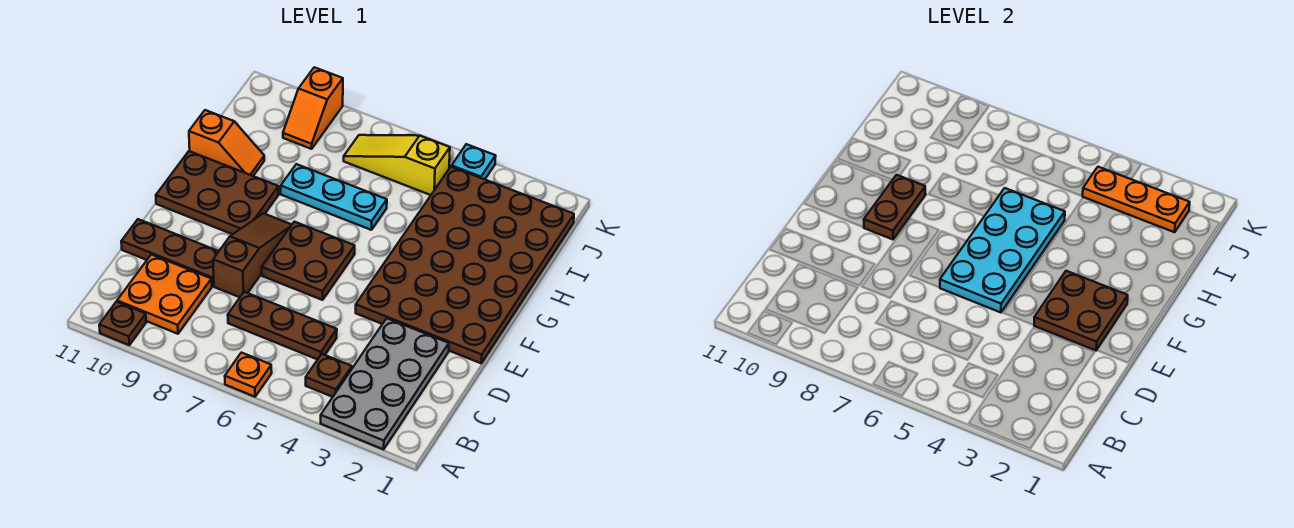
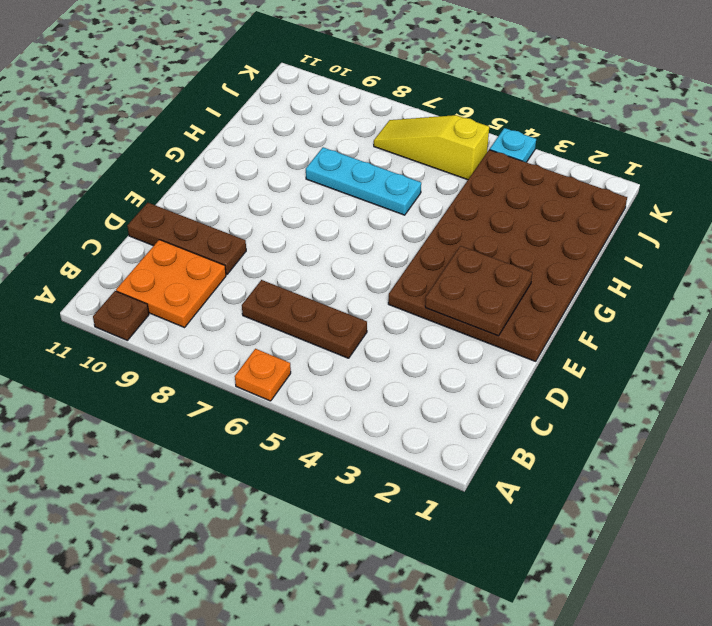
none -> grey plate A2:D3 level 1
none -> brown plate B4 level 1
none -> brown slope D8:F8 level 1 top D

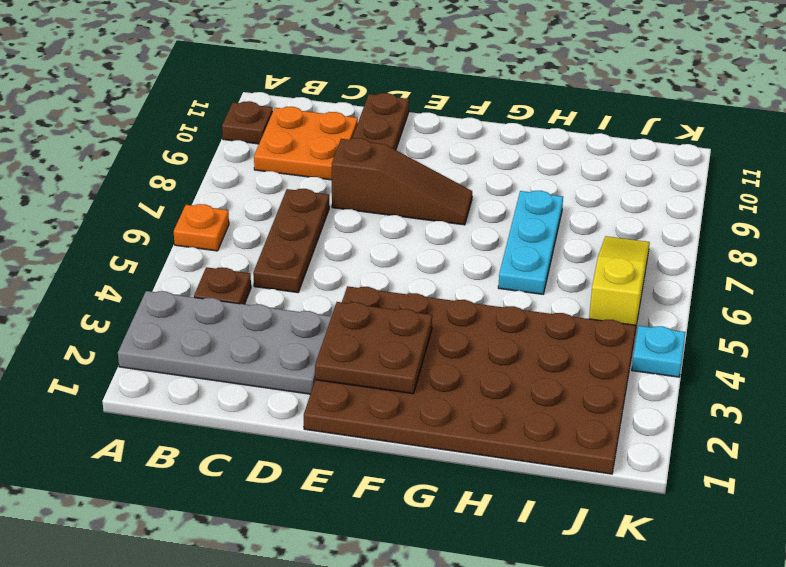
none -> brown plate E6:F7 level 1
none -> brown plate F9:G11 level 1
none -> orange slope H10:H11 level 1 top 11

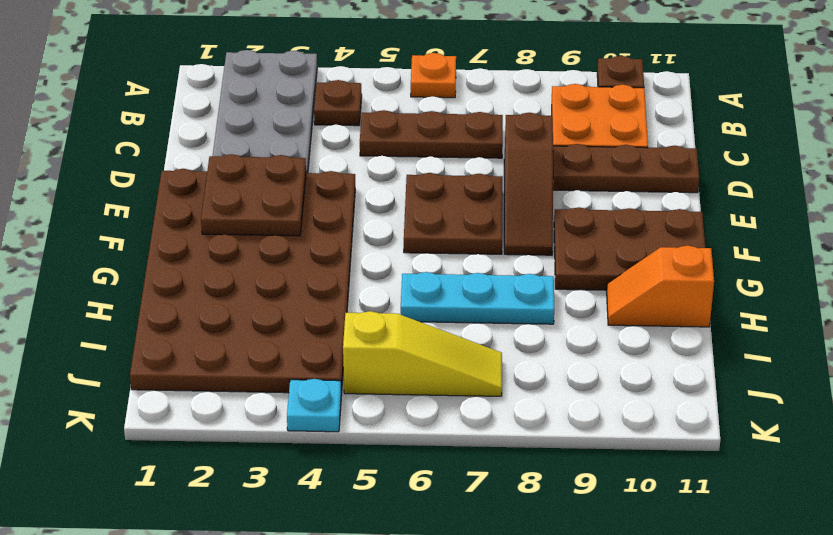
none -> orange slope J9:K9 level 1 top K
none -> cyan plate E5:H6 level 2
none -> brown plate F9:G9 level 2

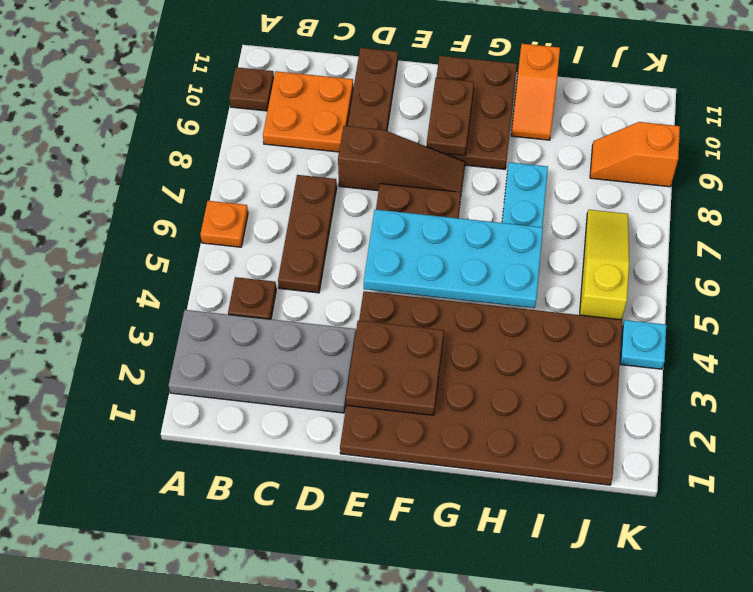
brown plate F9:F10 level 2 -> brown plate F9:G9 level 2
none -> orange plate J2:J4 level 2

